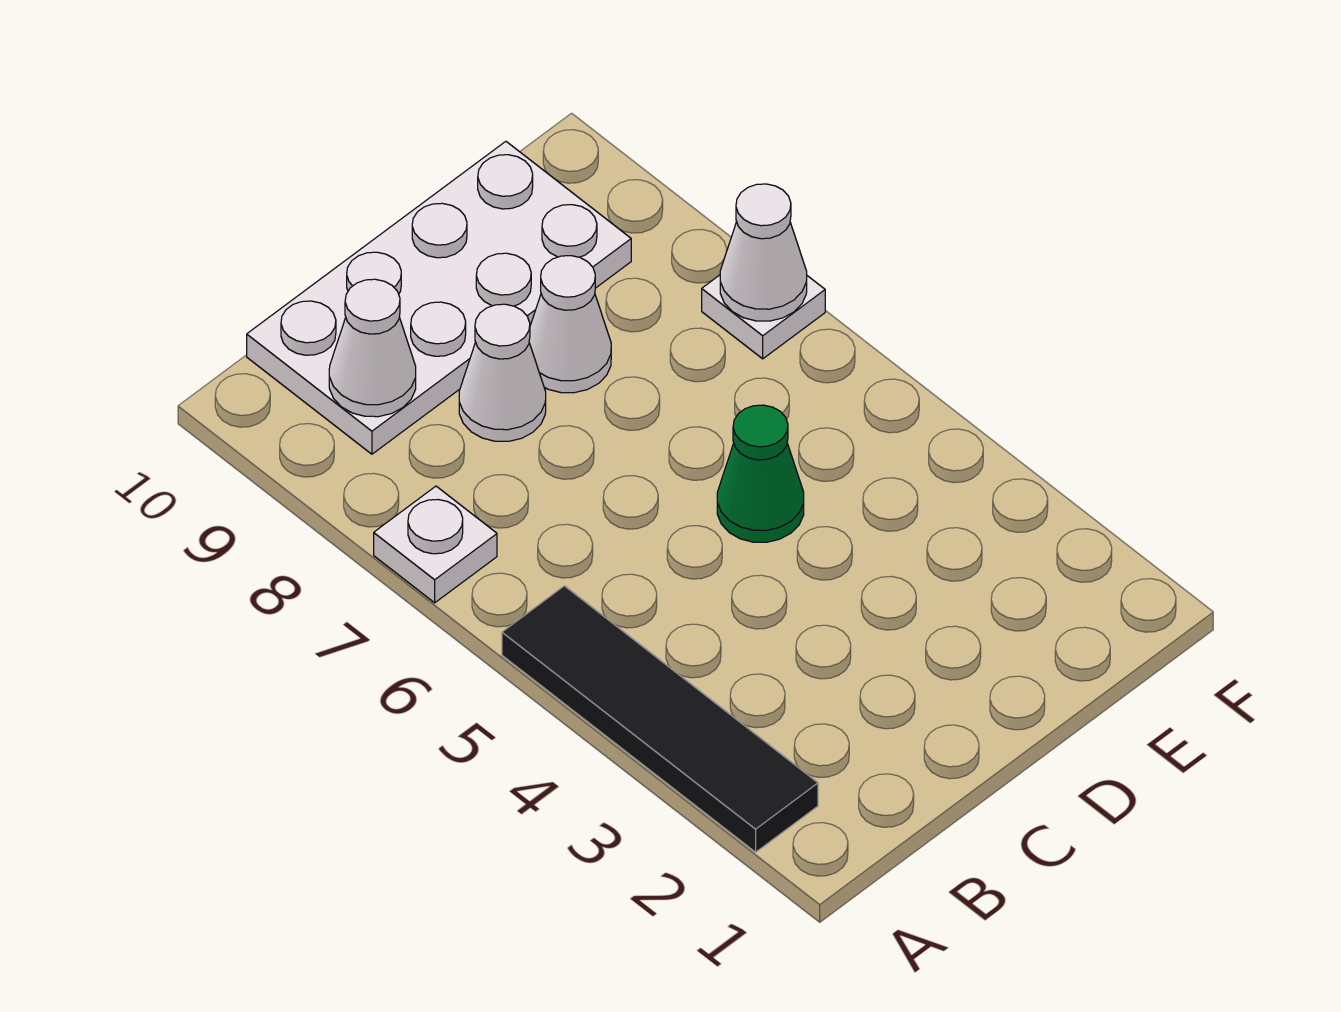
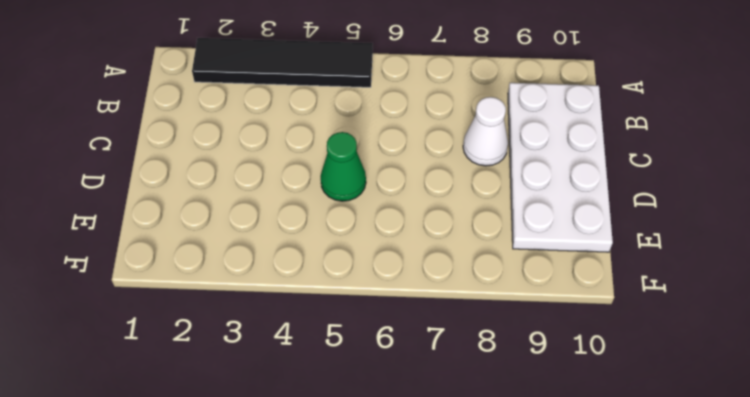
none -> white plate A7 level 1
none -> white cone D8 level 1

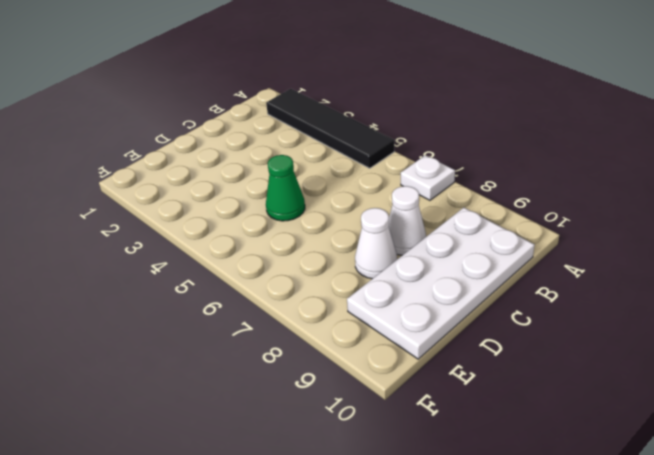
none -> white plate F7 level 1
none -> white cone B9 level 2

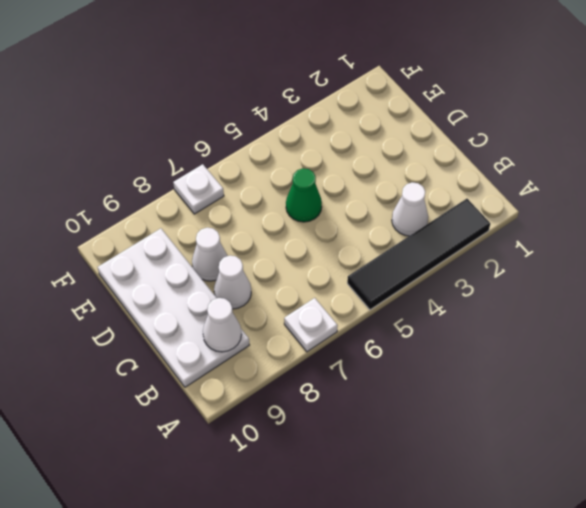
white cone B3 level 1 -> white cone F7 level 2

